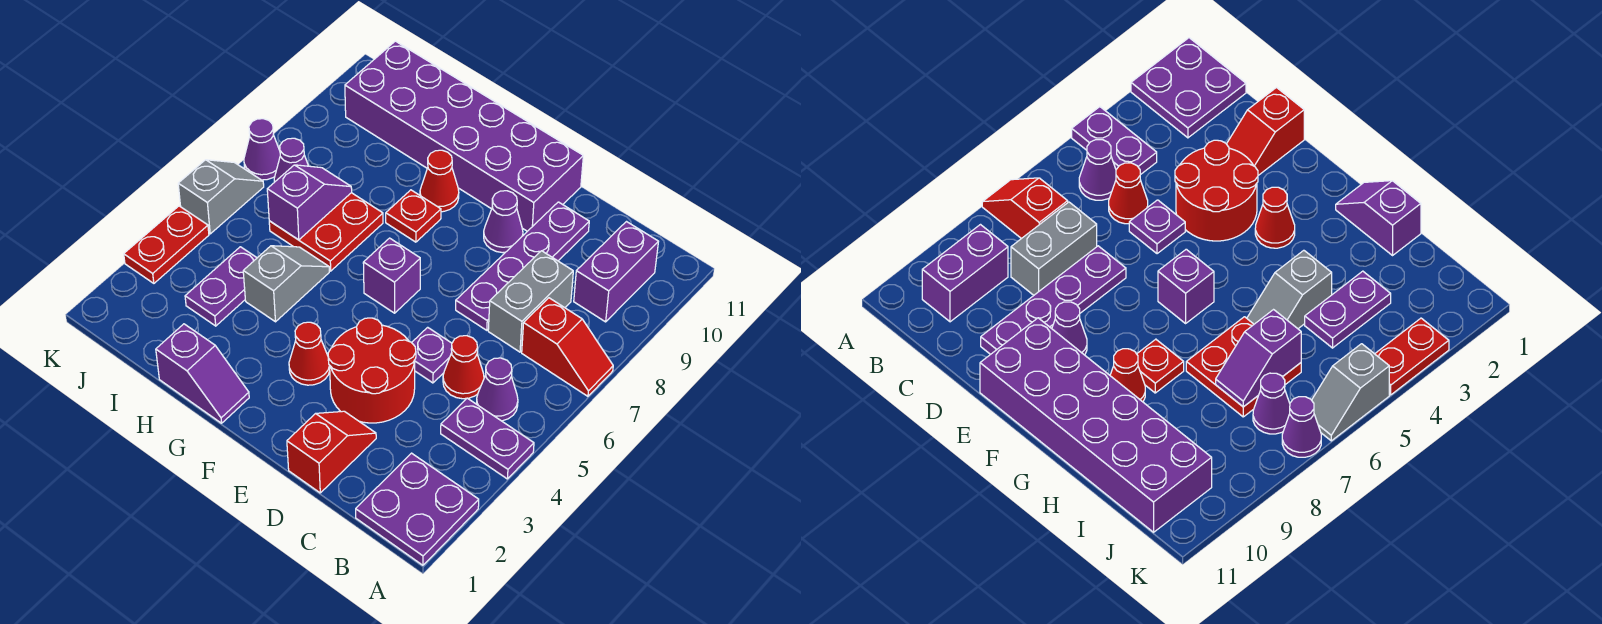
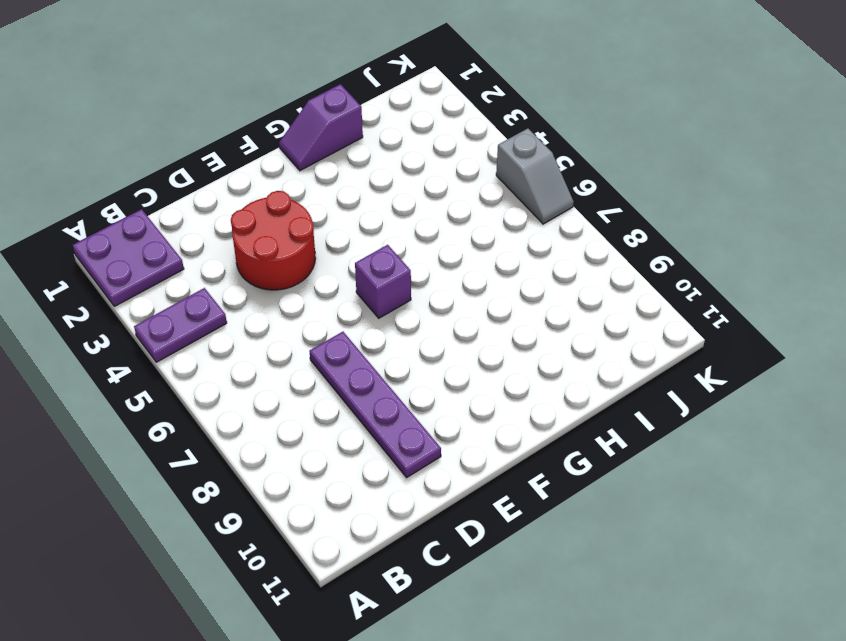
none -> red slope A7:B7 level 1 top B
none -> purple cone B5 level 1
none -> purple brick B9:B10 level 1

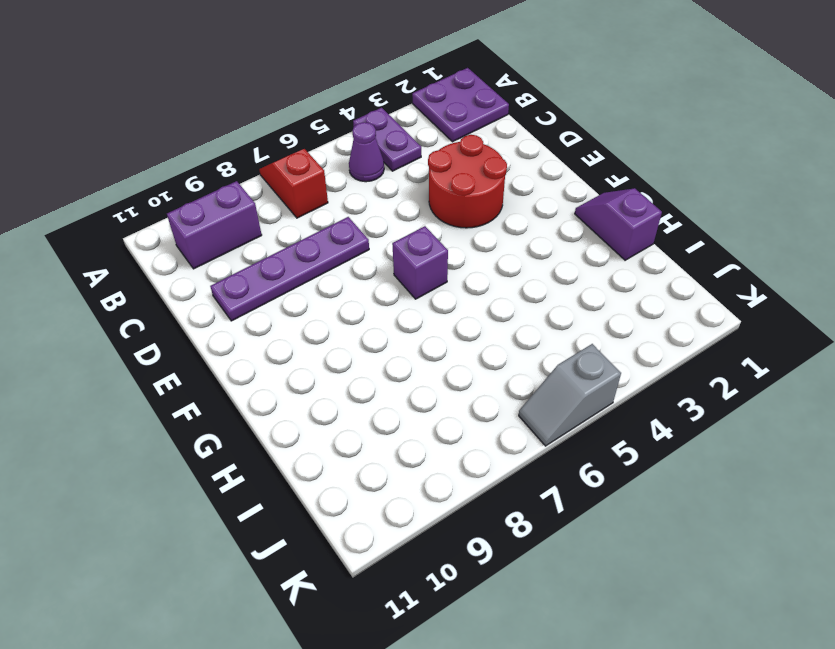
none -> red cone C5 level 1
none -> grey brick C7:C8 level 1
none -> red slope D1:D2 level 1 top 1

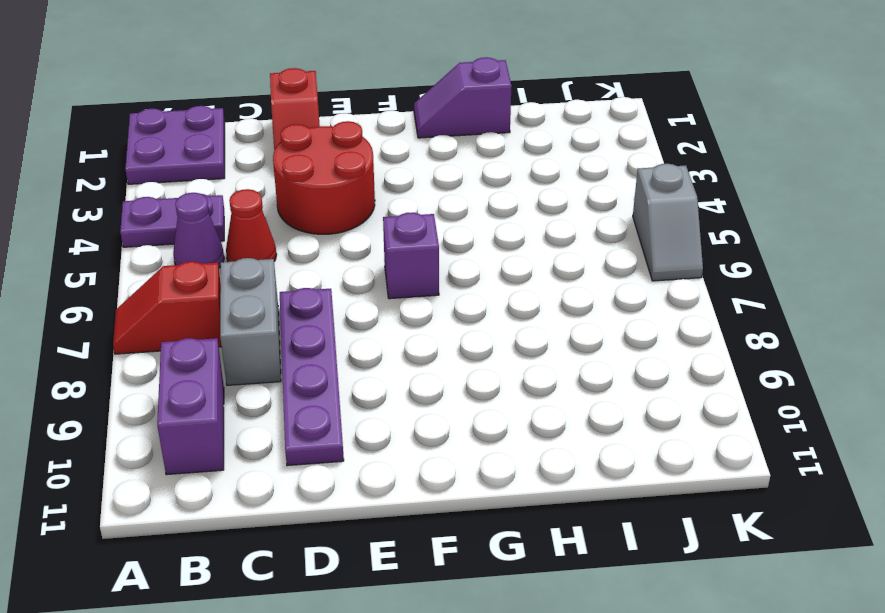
none -> purple plate D5 level 1
none -> purple cone E9 level 1
none -> purple brick E10:J11 level 1

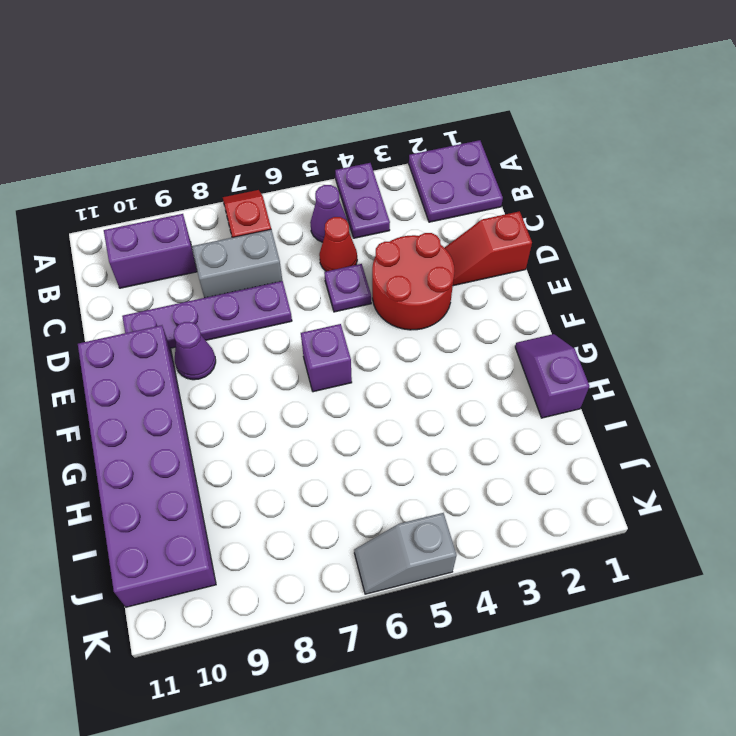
none -> red cone F3 level 1
none -> red plate G8 level 1
none -> red cone G9 level 1

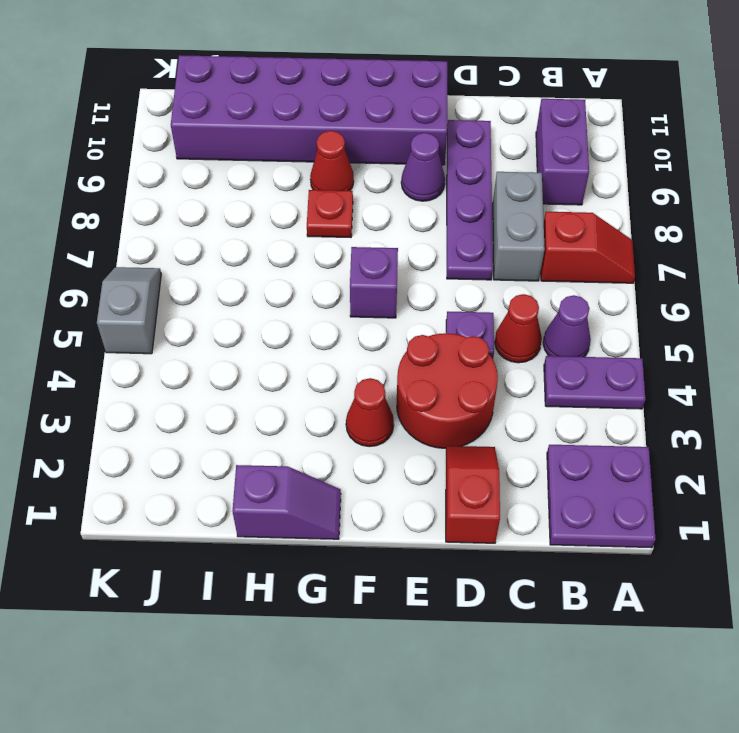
none -> grey slope H4:H5 level 1 top 4
none -> red plate H6:I7 level 1
none -> purple plate I3:I4 level 1

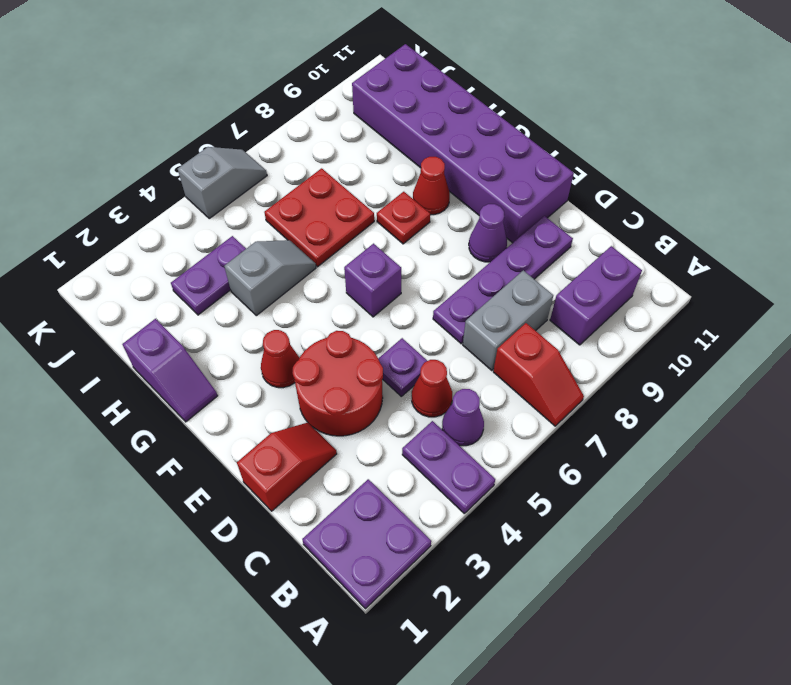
none -> purple cone J7 level 1
none -> red plate K3:K4 level 1
none -> purple cone K7 level 1

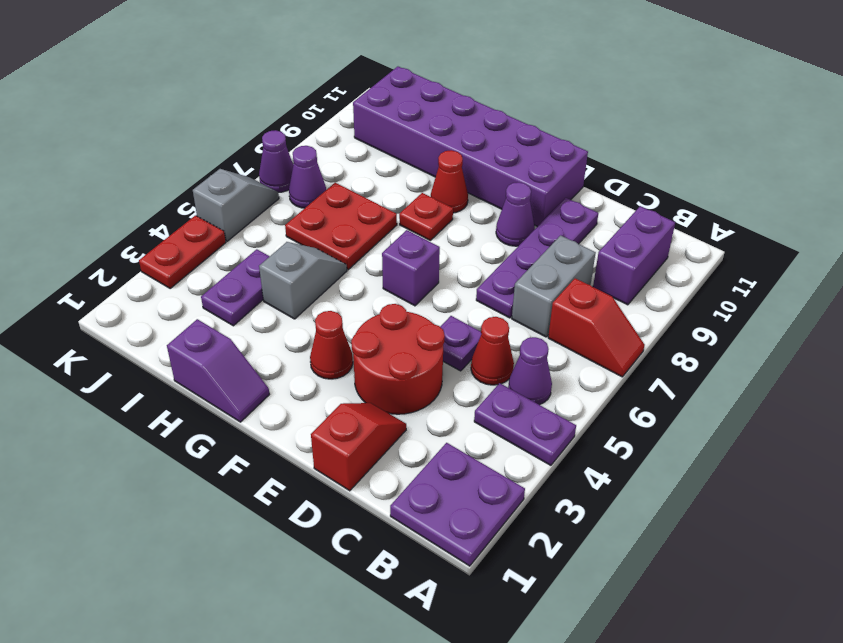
none -> purple slope I6:I7 level 2 top 6

